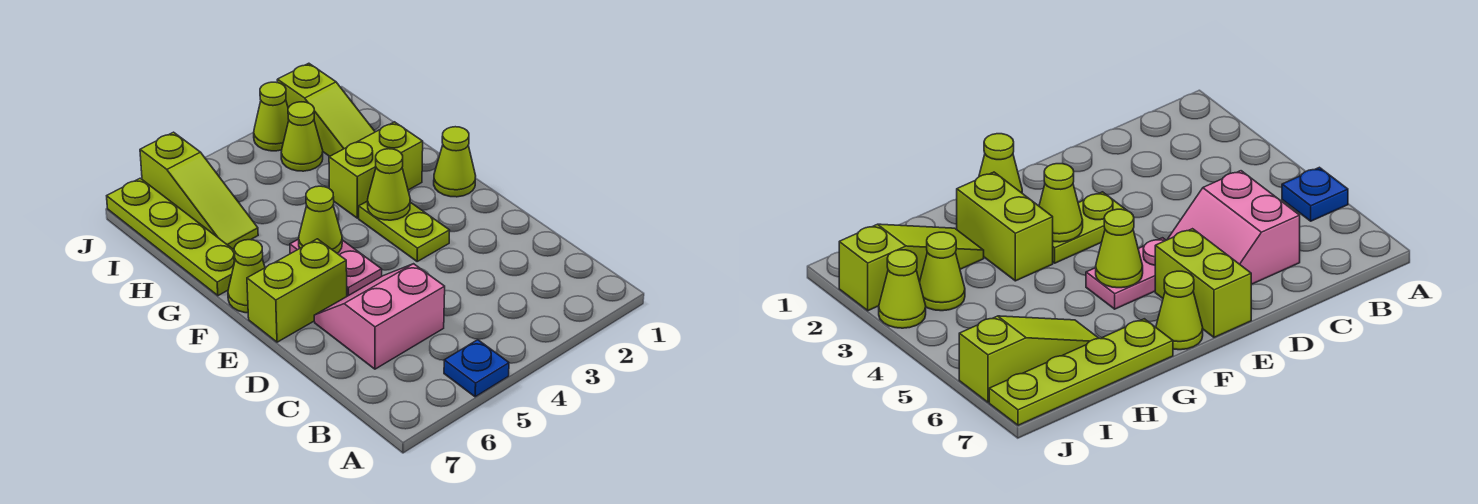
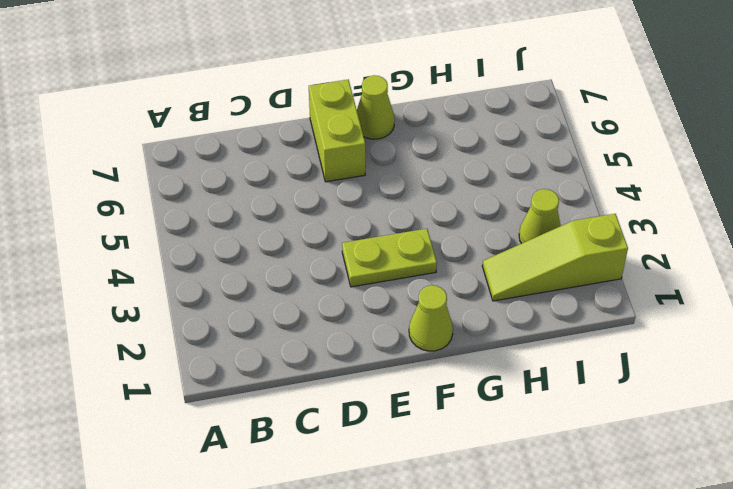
none -> blue plate A5 level 1
none -> pink slope C5:D6 level 1 top C
none -> pink plate E5:F5 level 1

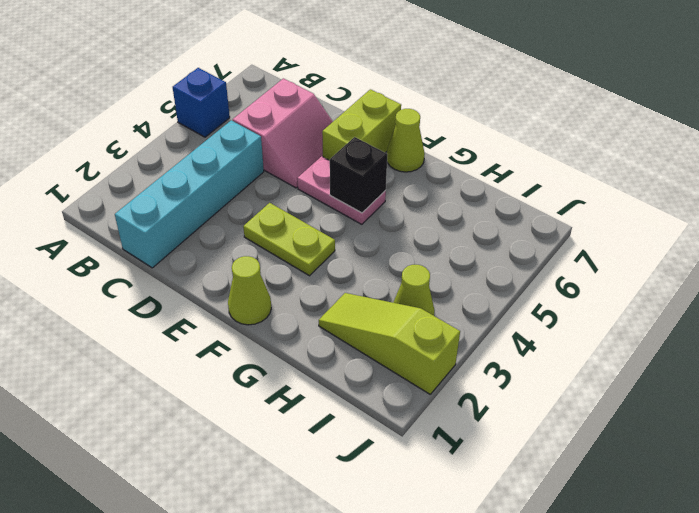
blue brick A5 level 1 -> blue plate A5 level 1
cyan brick C1:C4 level 1 -> none
black brick F5 level 2 -> lime cone F5 level 2
none -> lime brick G2:G3 level 1
none -> lime plate G7:J7 level 1
none -> lime slope H6:J6 level 1 top J

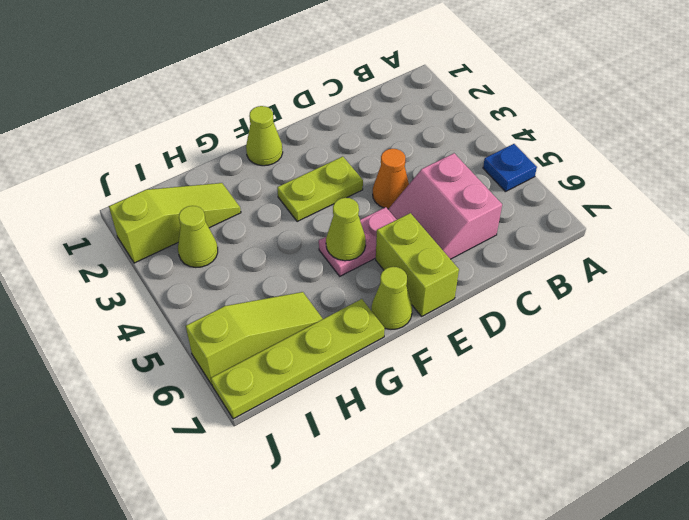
orange cone D4 level 1 -> none
none -> lime brick G2:G3 level 1
none -> lime cone J3 level 1
none -> lime cone F3 level 2

